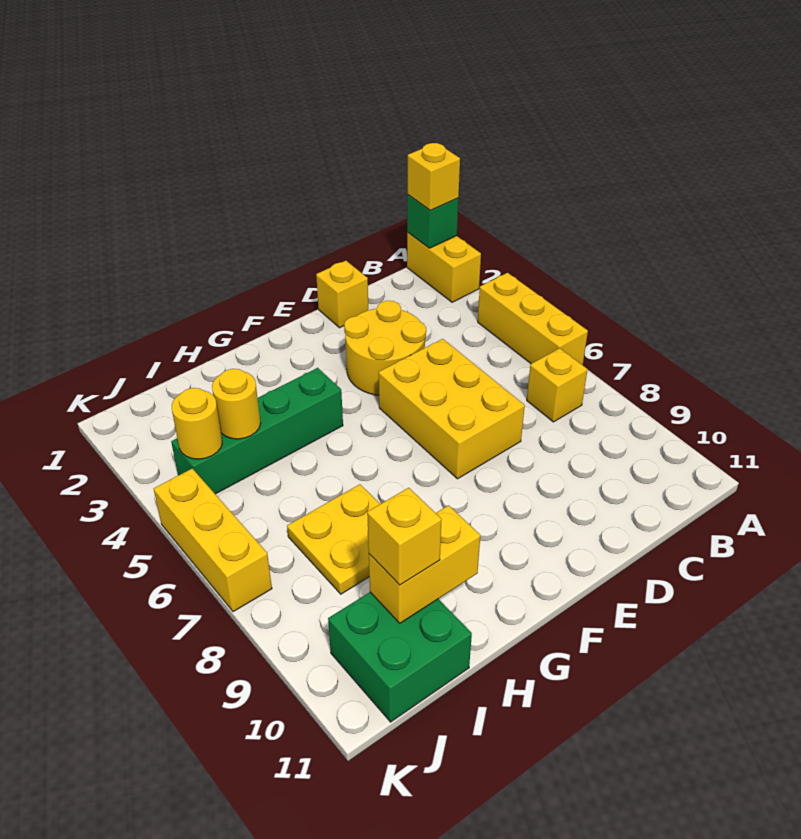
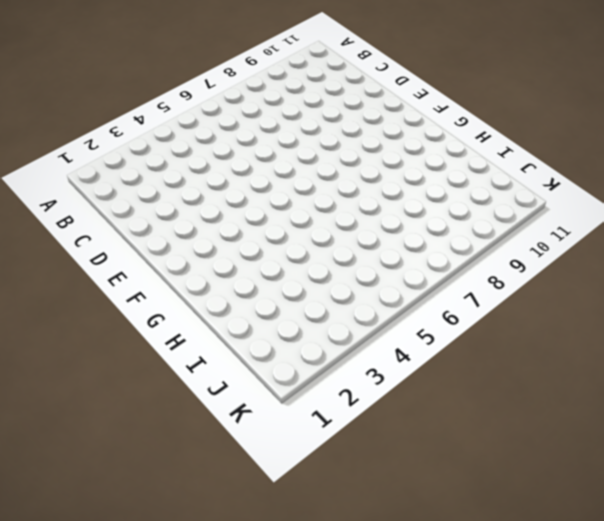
none -> yellow brick A1:A2 level 1
none -> yellow brick A4:A6 level 1
none -> yellow brick B7 level 1

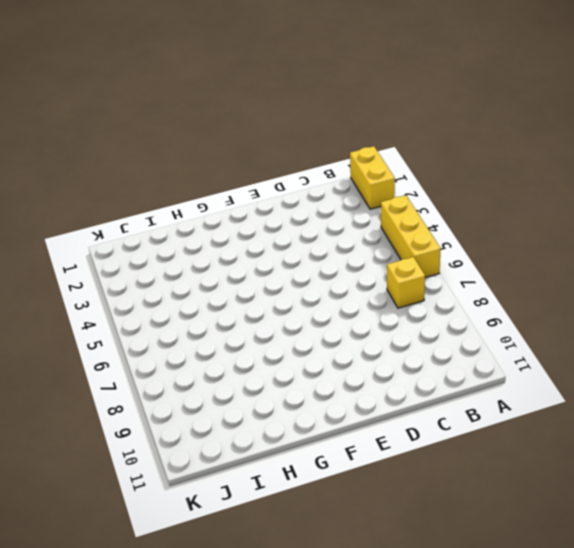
none -> yellow brick D1 level 1
none -> yellow round brick D3:E4 level 1
none -> yellow brick D5:E7 level 1

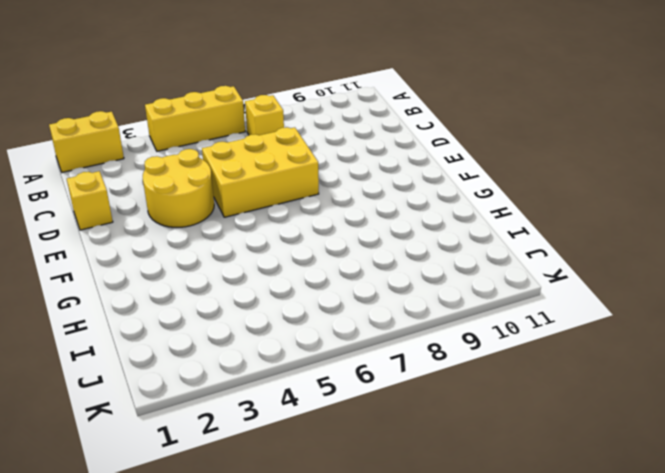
none -> green brick G4:J4 level 1
none -> yellow plate H7:I8 level 1
none -> green brick I10:J11 level 1

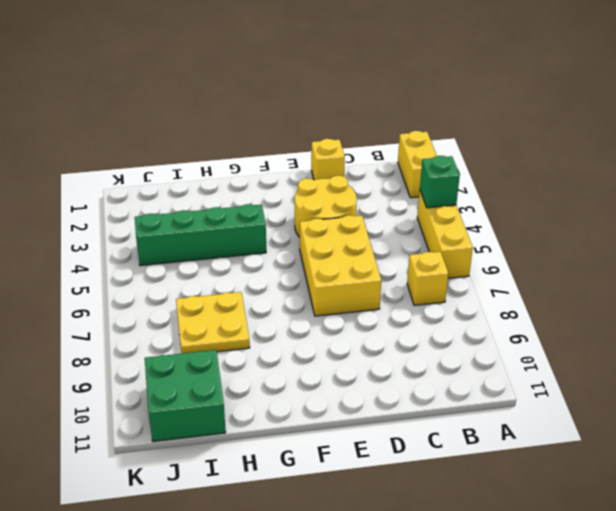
green brick A4 level 2 -> green brick A1 level 2
none -> yellow brick K5:K7 level 1
none -> yellow brick H10:I10 level 2
none -> yellow round brick I4 level 2

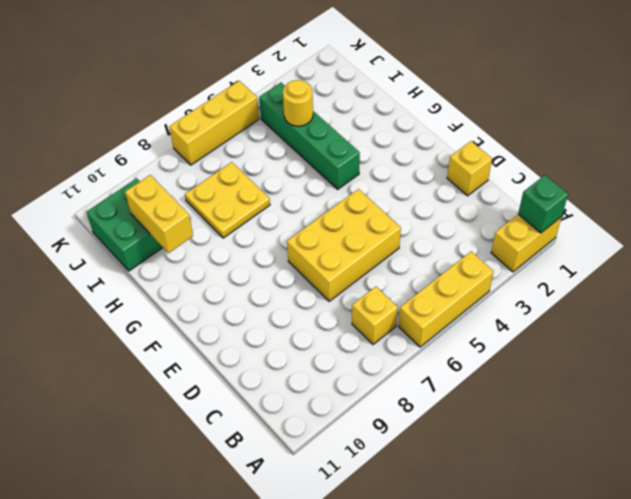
none -> yellow round brick D3:E4 level 1
none -> yellow round brick J4 level 2
none -> yellow brick A1 level 3

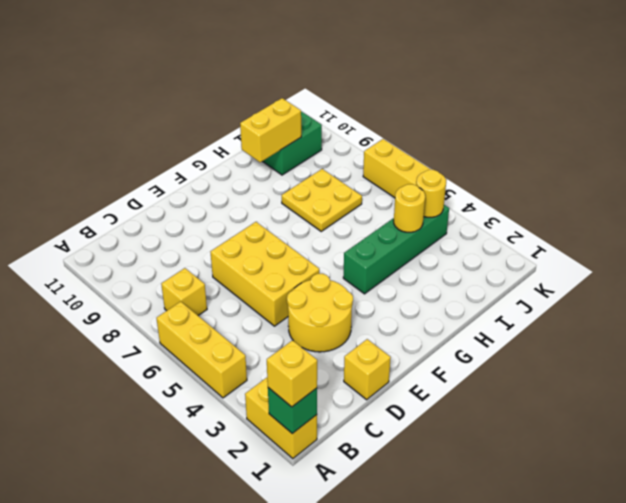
none -> yellow brick I10 level 3

